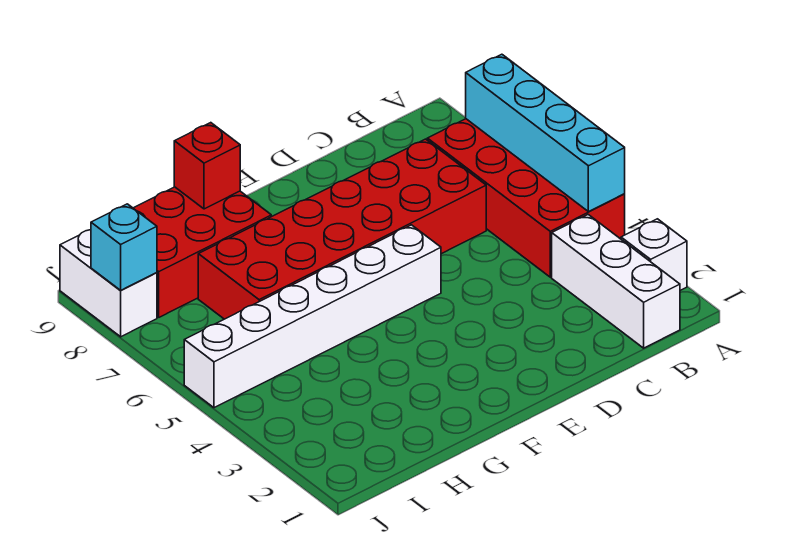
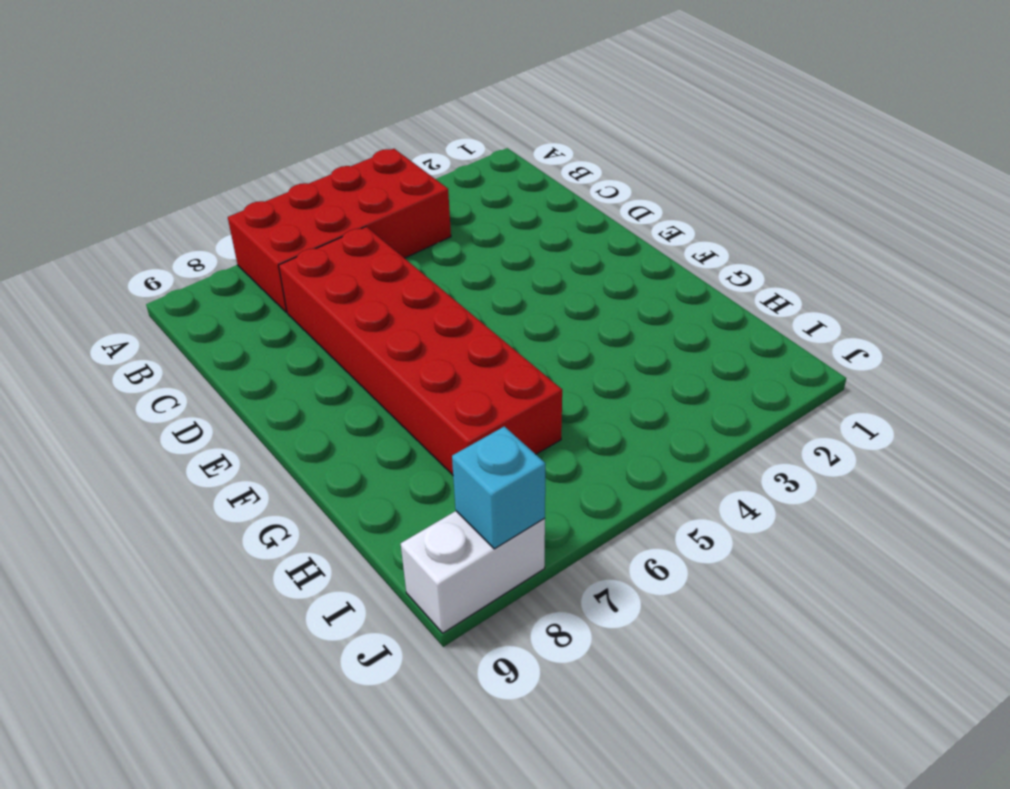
none -> white brick A2 level 1
none -> white brick B1:B3 level 1

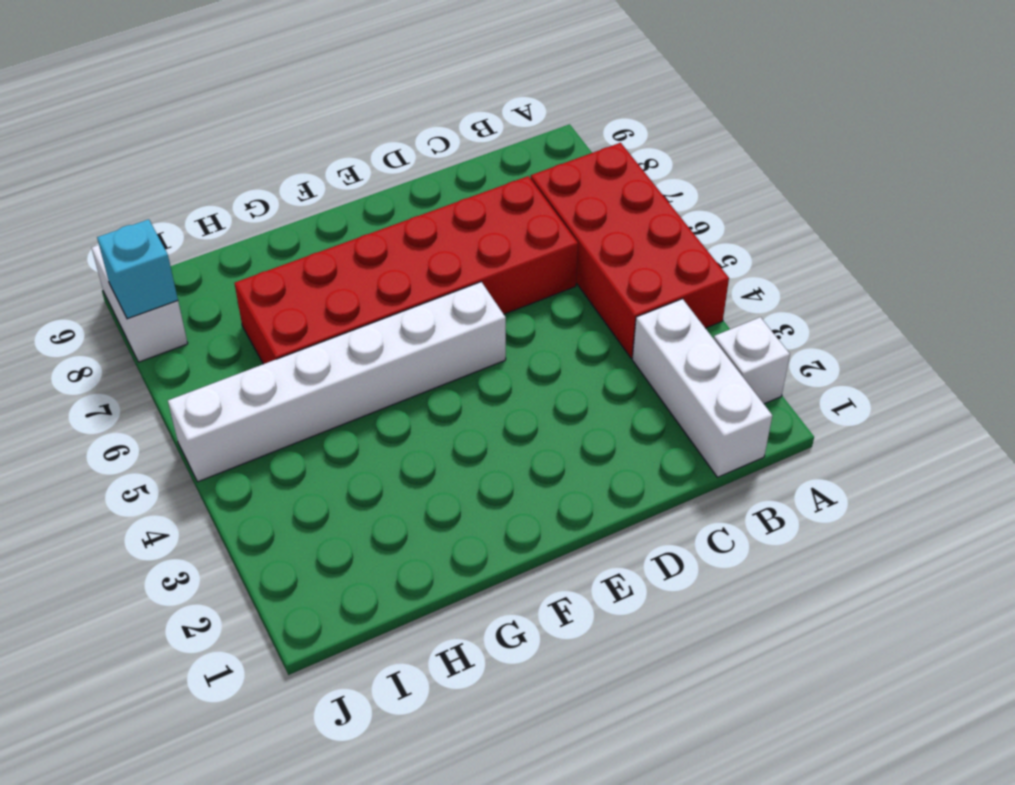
none -> red brick G8:I9 level 1
none -> cyan brick A4:A7 level 2

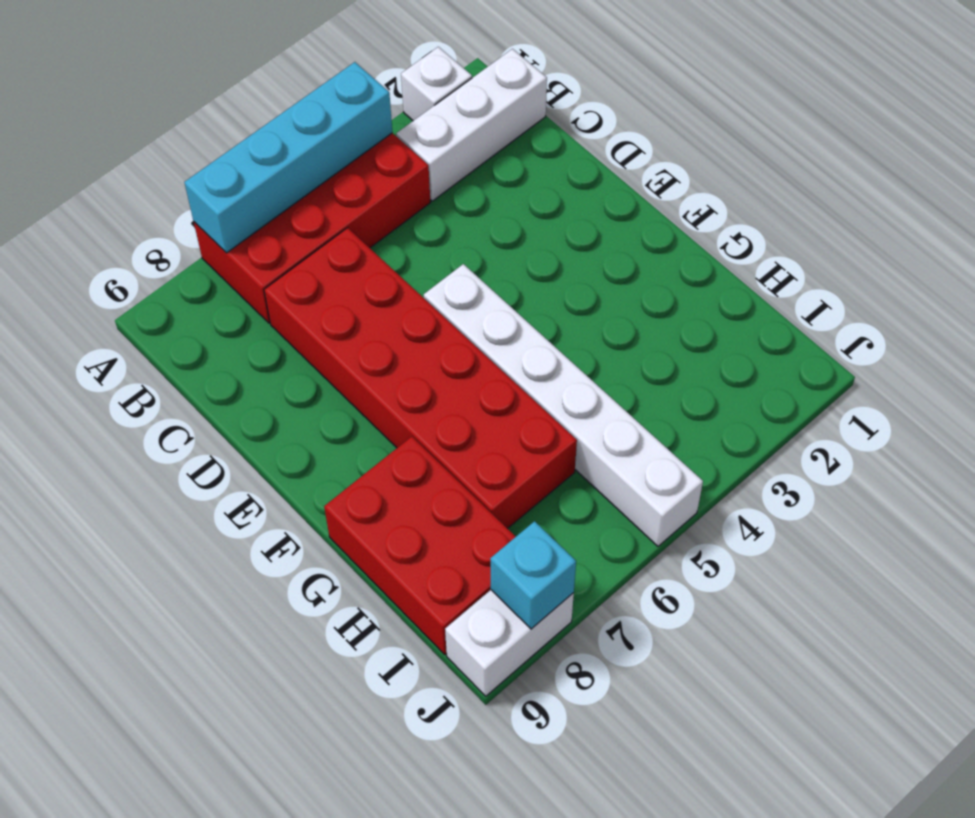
none -> red brick G9 level 2

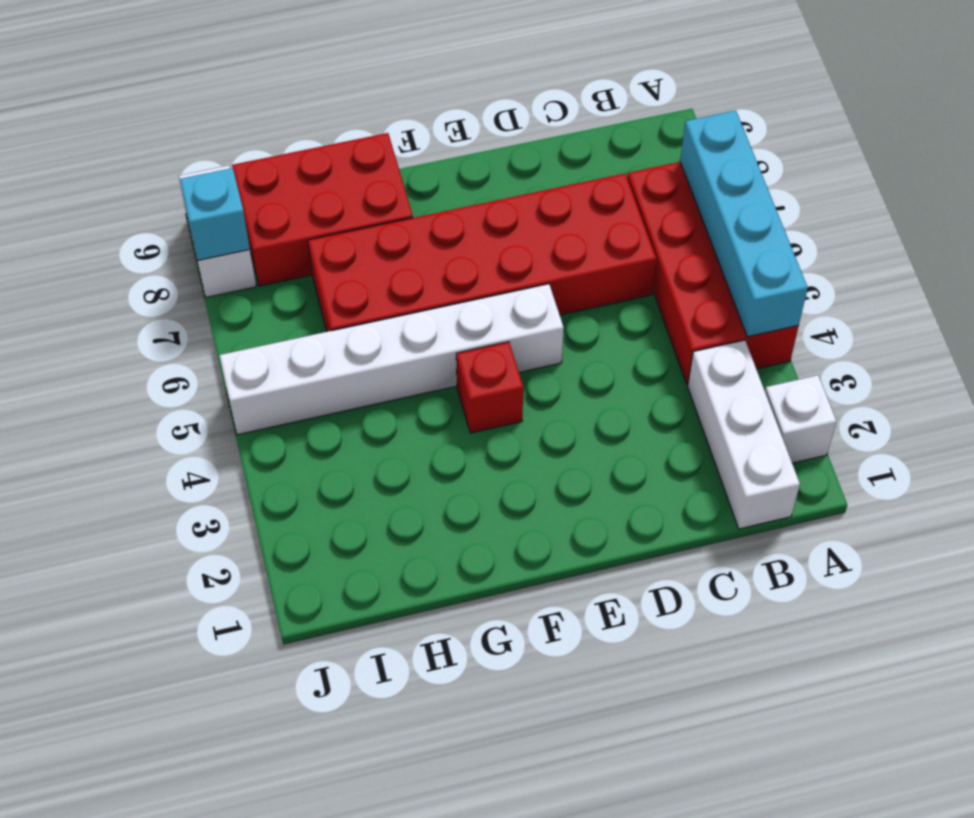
red brick F4 level 1 -> red brick G9 level 2

